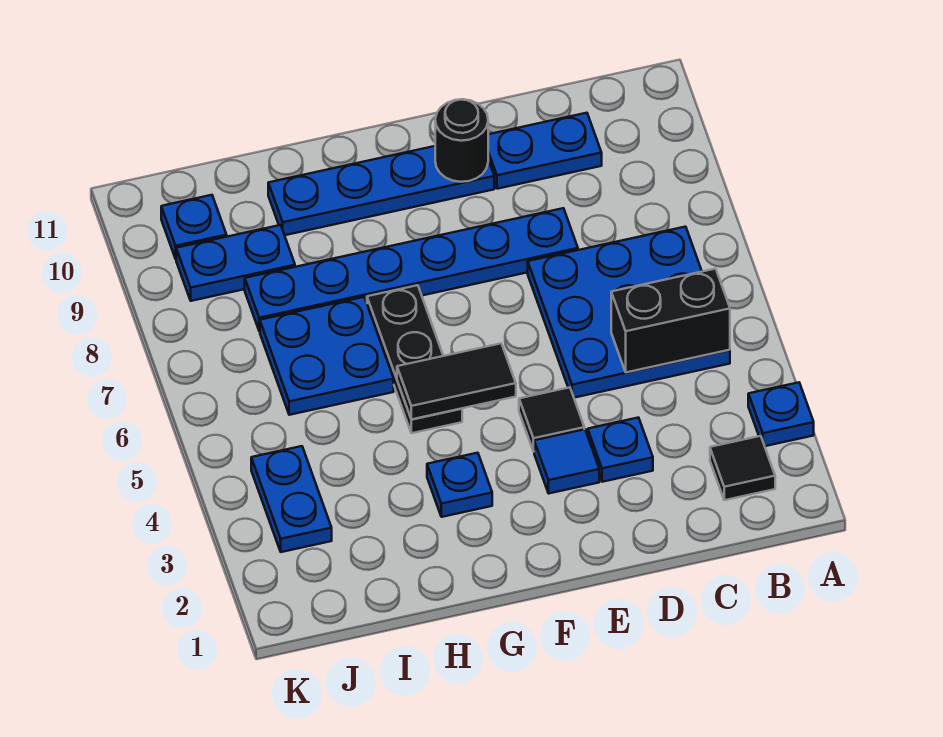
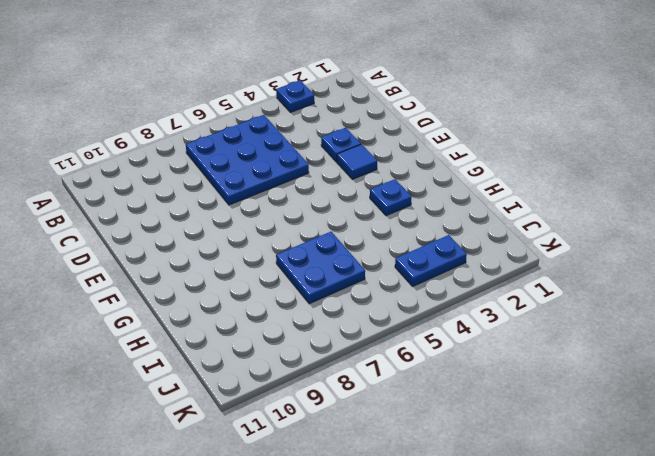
none -> black tile B2 level 1
none -> blue plate C10:D10 level 1
none -> blue plate D8:I8 level 1

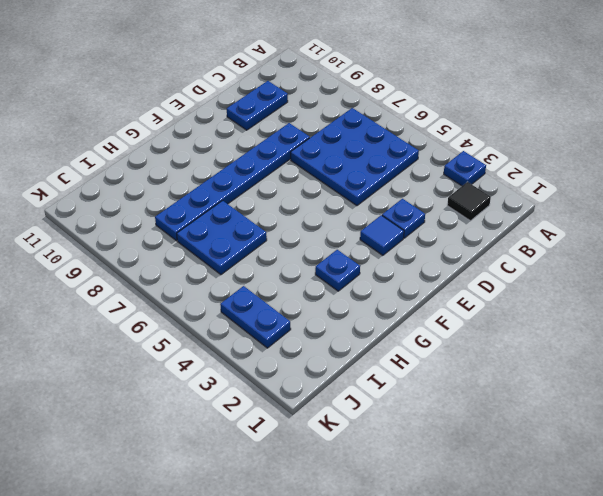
none -> black tile E4 level 1
none -> blue plate E10:H10 level 1
none -> black plate G5:G7 level 1

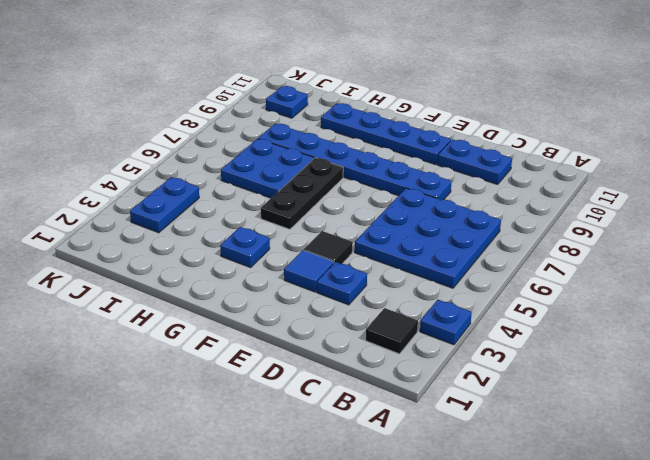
none -> blue plate I9:J9 level 1
none -> black brick B5:C5 level 2
none -> black round brick E10 level 2

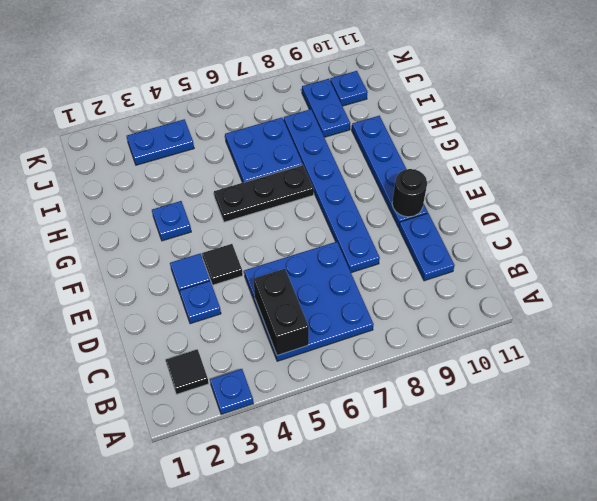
none -> black tile F5:G5 level 2

